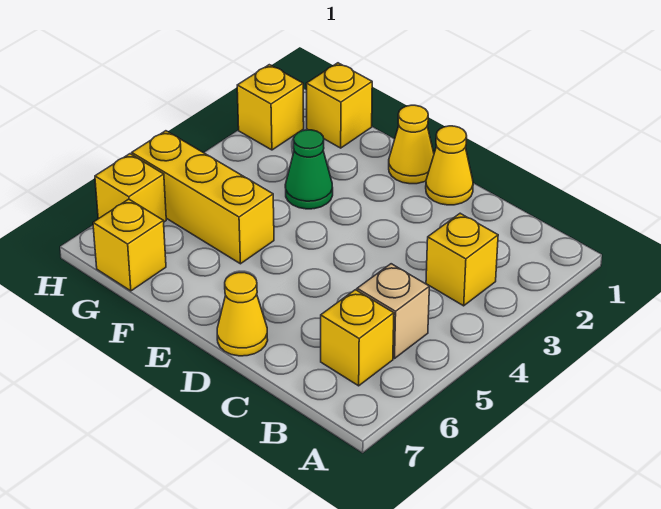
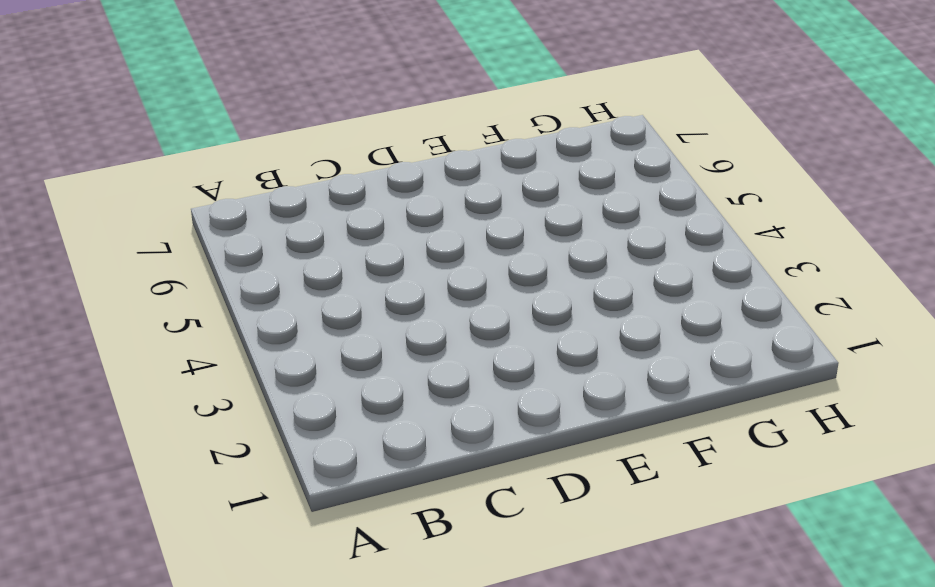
none -> yellow brick B3 level 1
none -> tan brick B5 level 1
none -> yellow brick B6 level 1

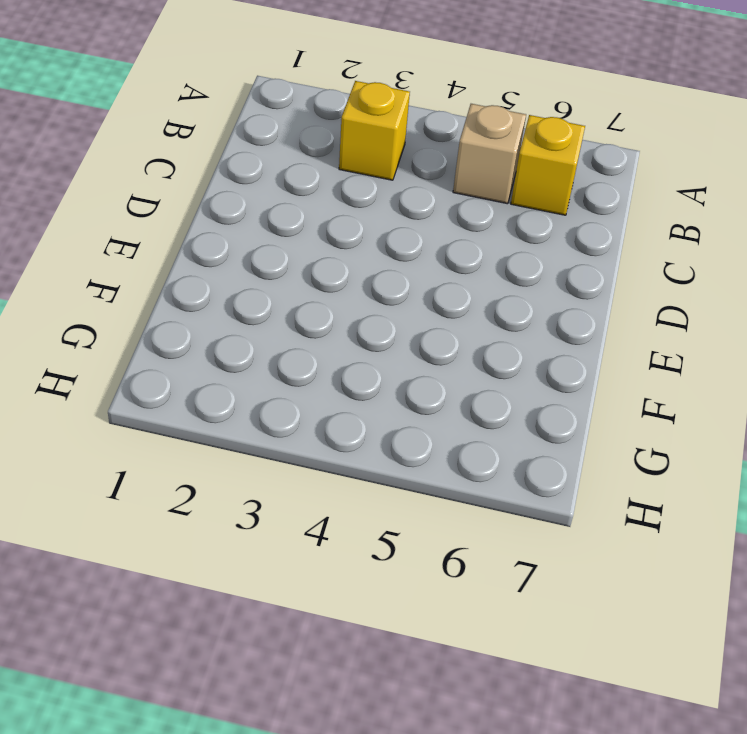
none -> yellow cone D1 level 1
none -> yellow cone D7 level 1
none -> yellow cone E1 level 1

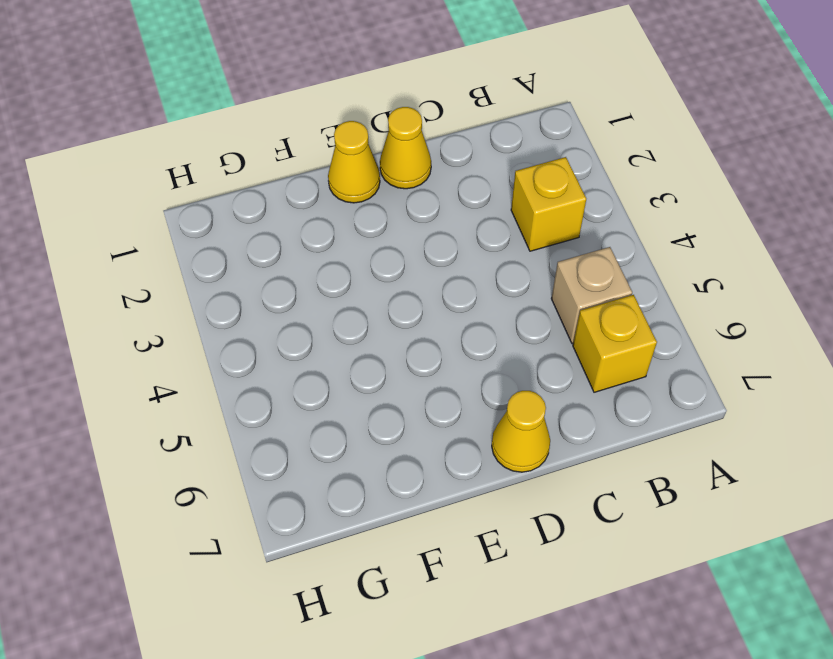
none -> green cone F3 level 1
none -> yellow brick F5:H5 level 1
none -> yellow brick G1 level 1

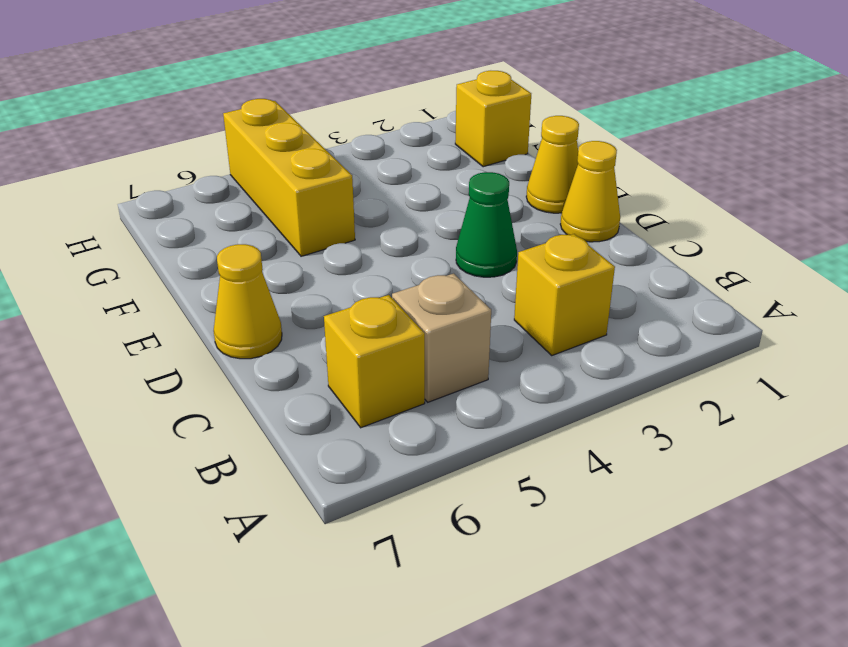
green cone D3 level 1 -> green cone F3 level 1
none -> yellow brick G7 level 1
none -> yellow brick H2 level 1
none -> yellow brick H6 level 1

